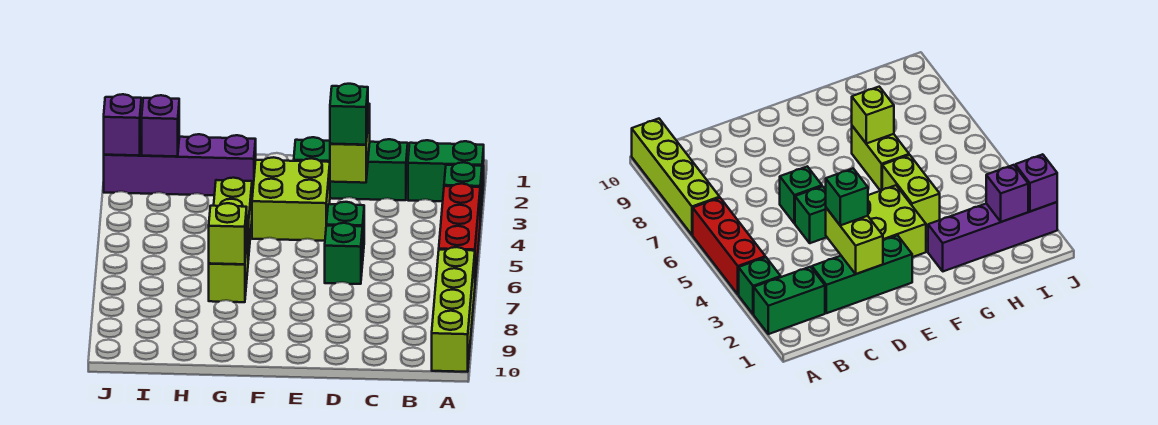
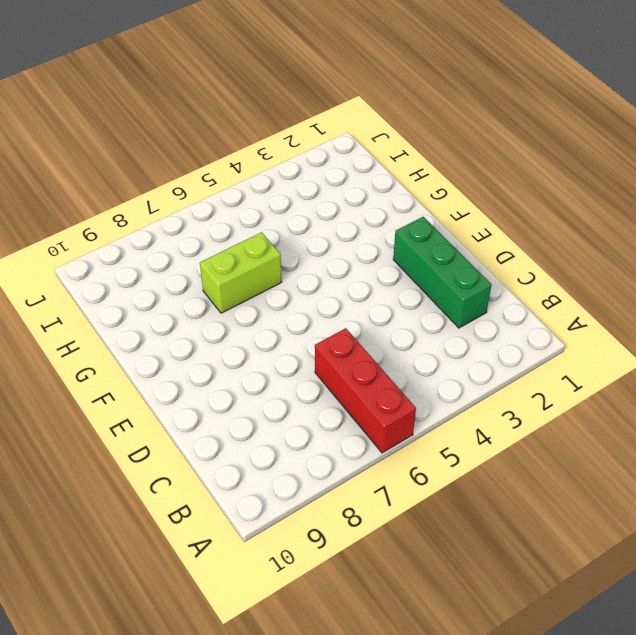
red brick A6:C6 level 1 -> red brick A4:A6 level 1
none -> green brick A2:B2 level 1
none -> green brick A3 level 1
none -> lime brick A7:A10 level 1

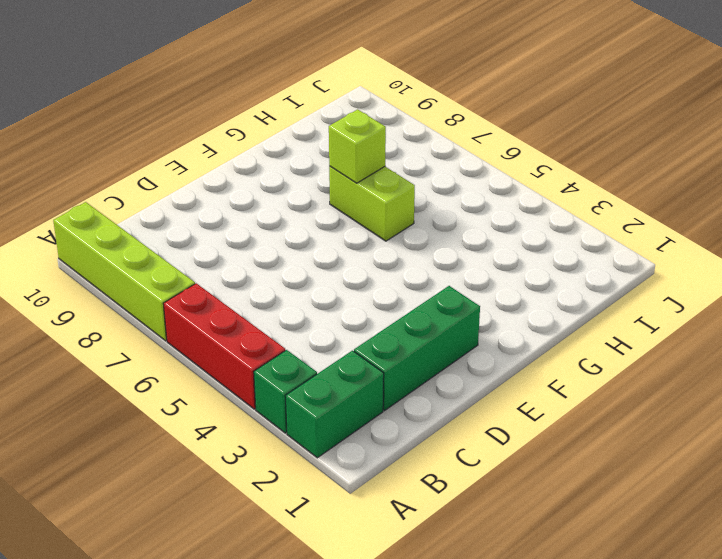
none -> green brick D5 level 1
none -> green brick D6 level 1
none -> lime brick E3:F4 level 1

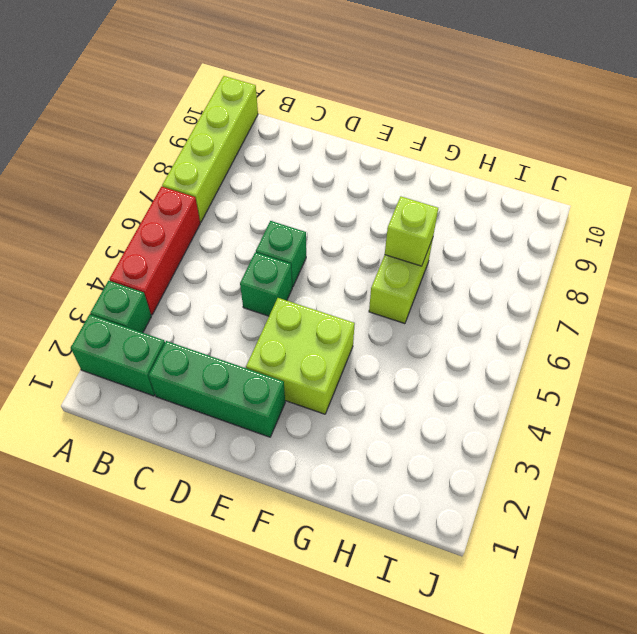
none -> purple brick G2:J2 level 1
none -> lime brick G4:G5 level 1
none -> lime brick D2:D3 level 2

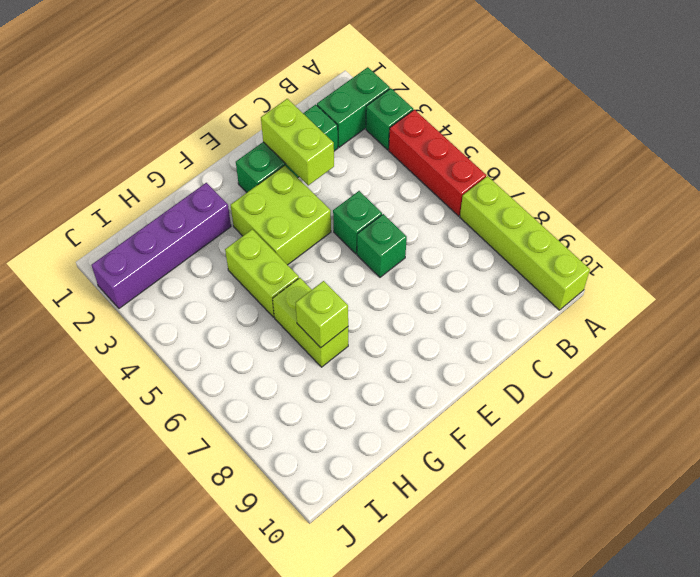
none -> purple brick I2 level 2
none -> purple brick J2 level 2
none -> green brick D3 level 3

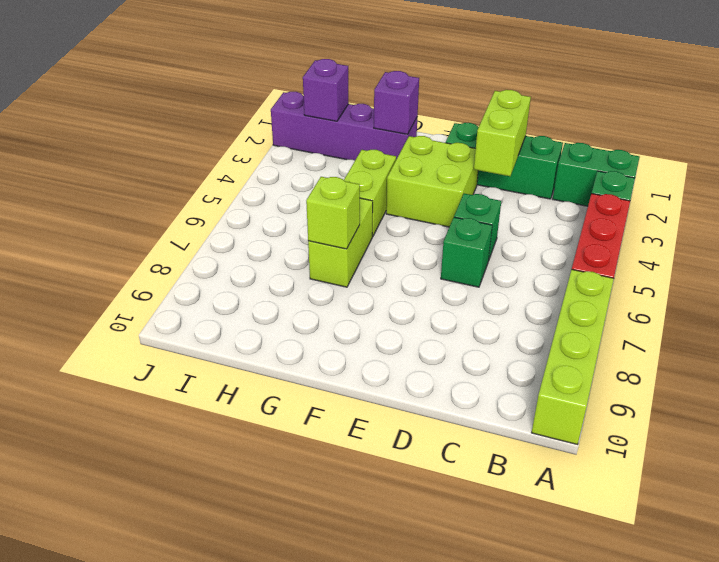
purple brick G2 level 2 -> purple brick J2 level 2
none -> green brick D3 level 3

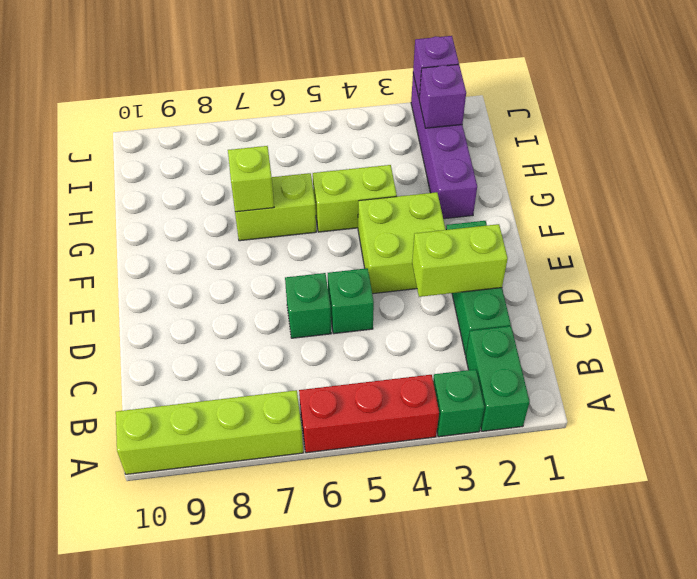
none -> green brick D3 level 3

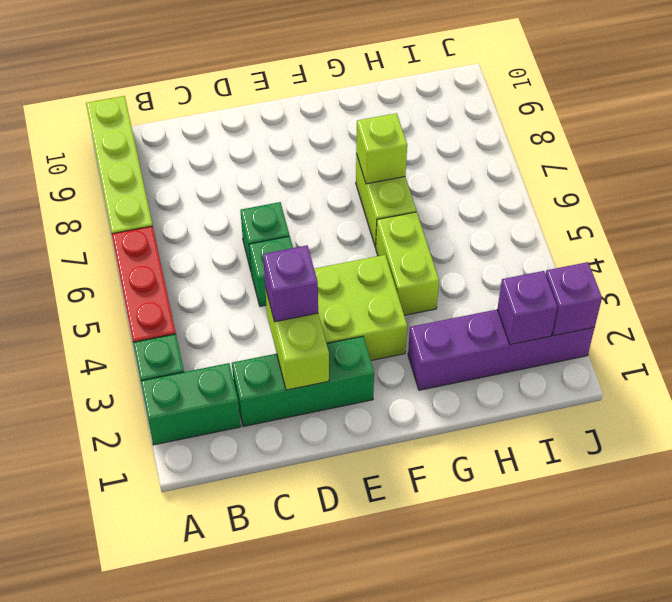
purple brick D3 level 3 -> green brick D3 level 3

